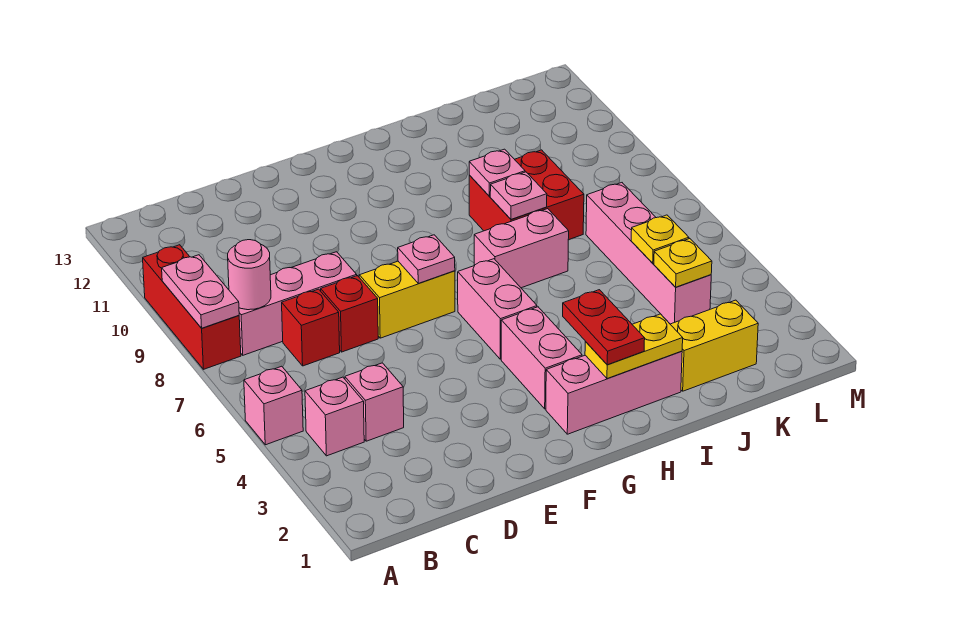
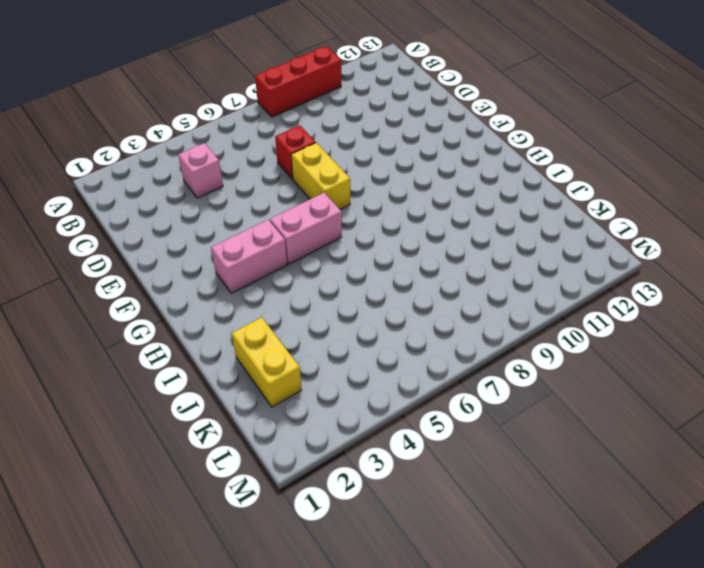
none -> pink brick A5 level 1
none -> pink brick B4 level 1
none -> pink brick B8:D8 level 1

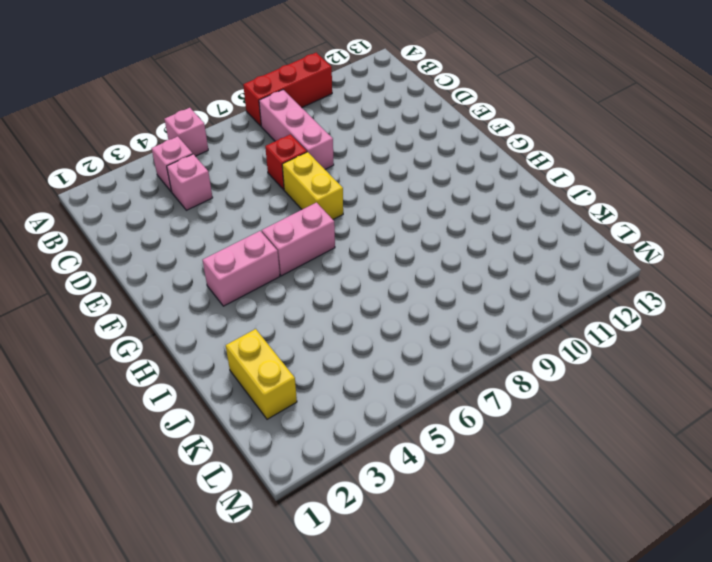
none -> red brick C7 level 1
none -> pink brick G2:I2 level 1
none -> pink brick H7:I7 level 1

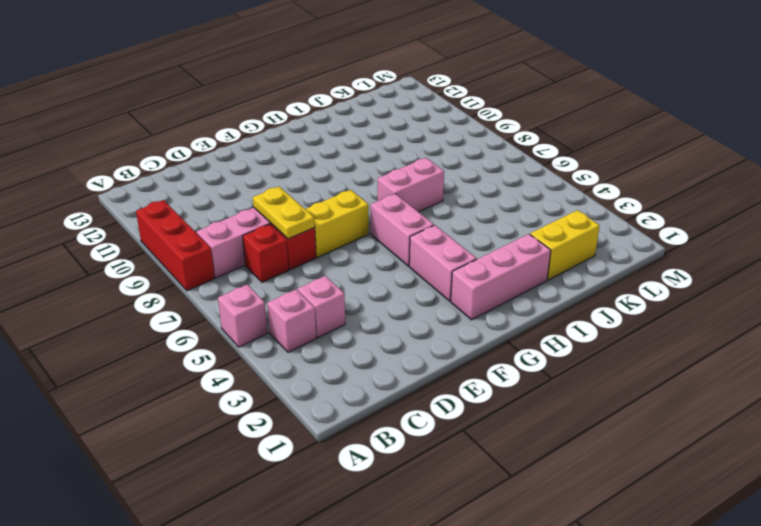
yellow plate D7:D8 level 2 -> yellow plate H2:I2 level 2
none -> red brick I8:J9 level 1
none -> pink brick K4:K7 level 1
none -> pink plate A8:A9 level 2

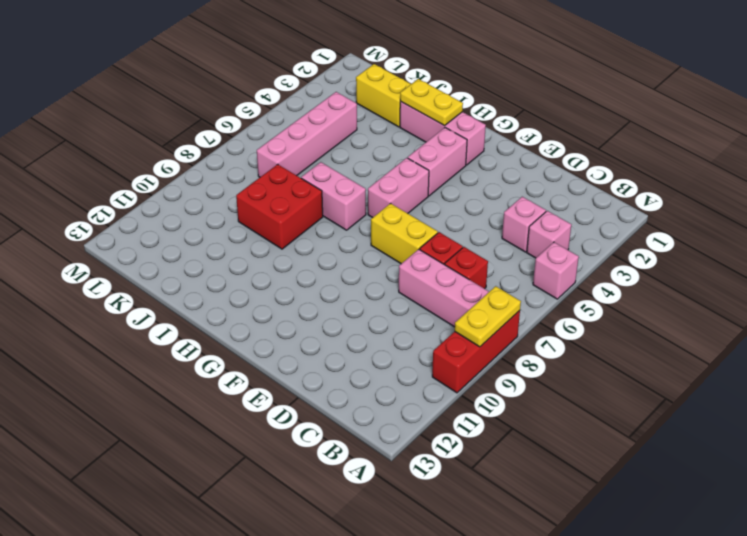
yellow plate A8:A9 level 2 -> pink plate A8:A9 level 2
none -> pink round brick B8 level 2
none -> pink plate F7 level 2
none -> pink plate I8 level 2

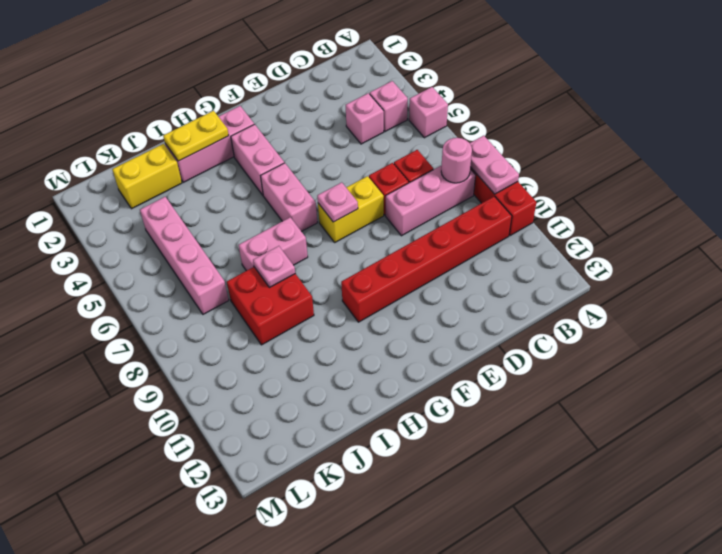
red brick B10:G10 level 1 -> none
none -> pink plate I9 level 2
none -> yellow plate K4 level 2
none -> yellow plate K5 level 2

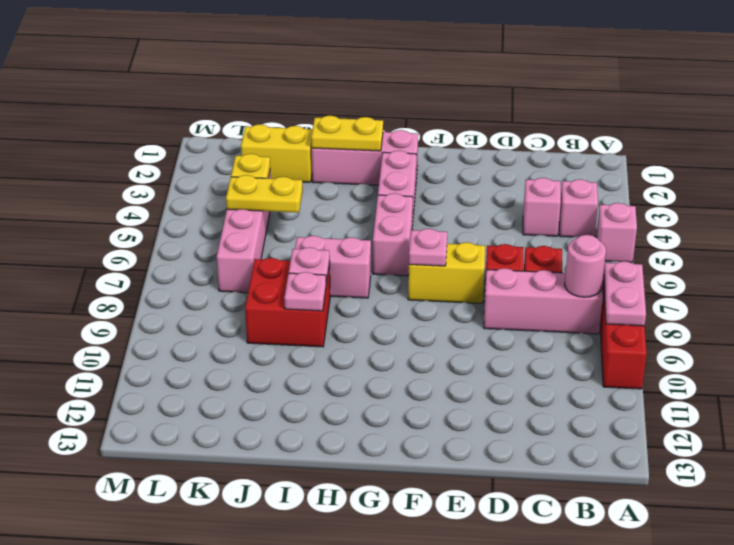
yellow plate J5:K5 level 2 -> yellow plate K5 level 2
none -> red plate H2:H3 level 3

